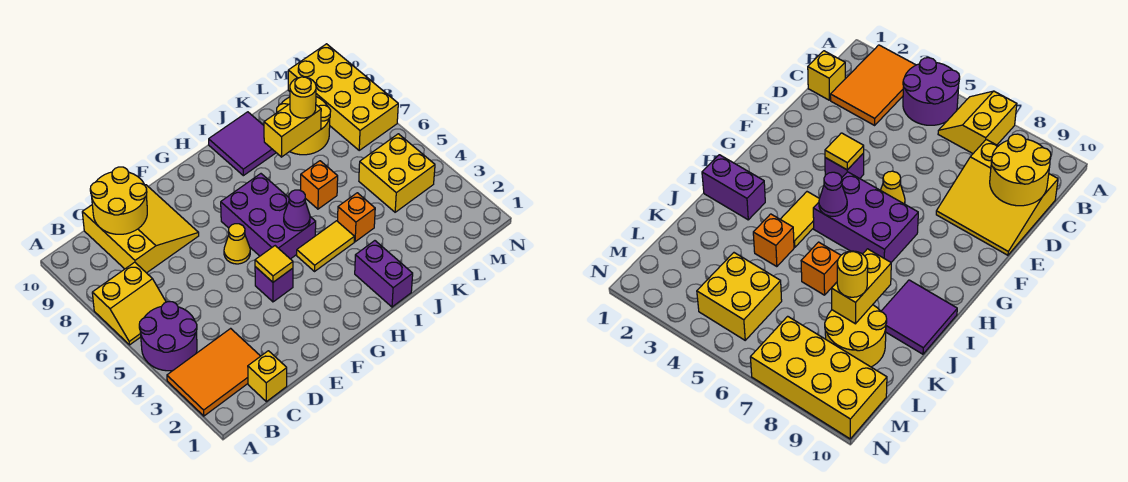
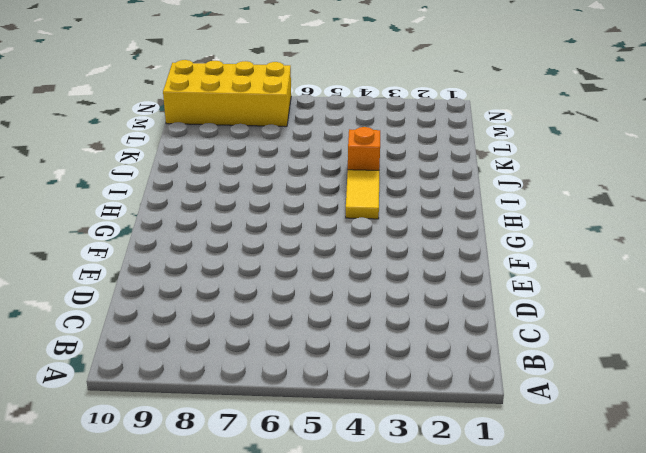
none -> orange tile A2:C3 level 1
none -> purple round brick A4:B5 level 1
none -> yellow slope A6:B7 level 1 top 7

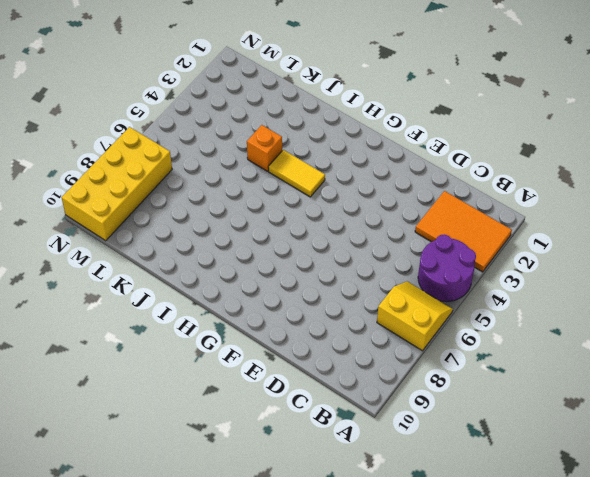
none -> yellow brick C1 level 1
none -> yellow slope C8:E10 level 1 top C
none -> purple brick F4 level 1

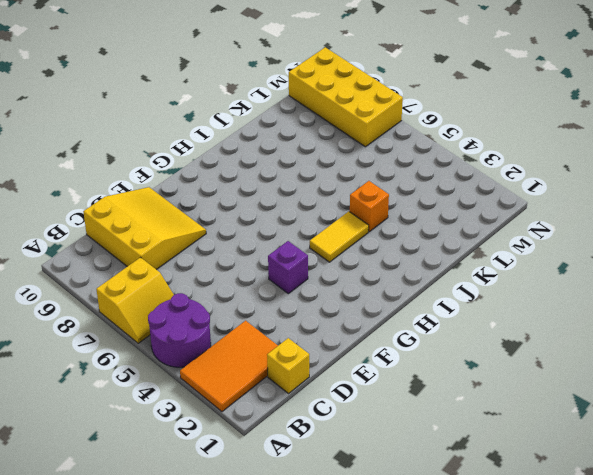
none -> yellow cone F6 level 1
none -> purple brick G5:H7 level 1
none -> purple brick I1:I2 level 1

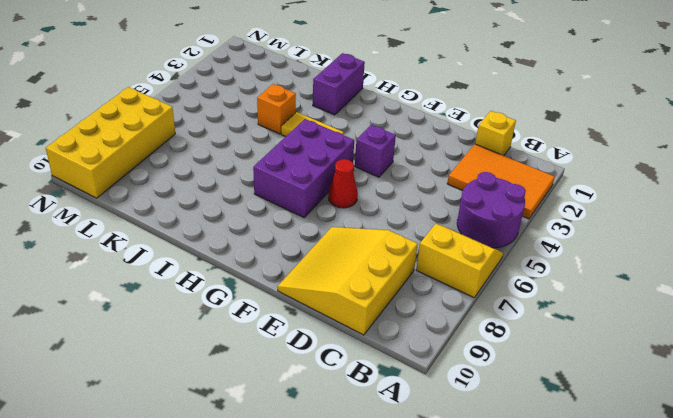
red cone F6 level 1 -> yellow cone F6 level 1
none -> purple tile I9:J10 level 1
none -> orange brick J6 level 1
none -> yellow round brick K8:L9 level 1

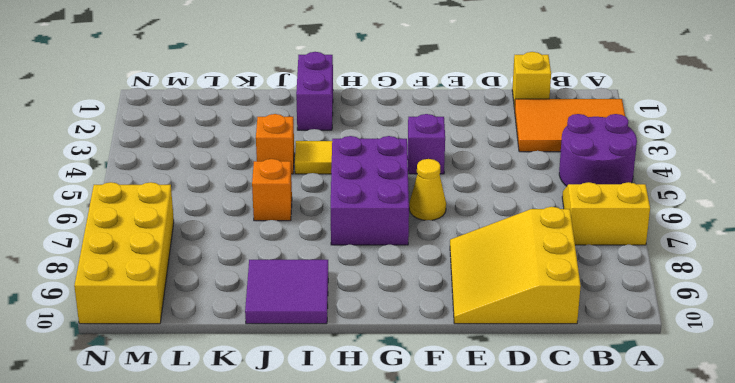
none -> yellow round brick K8:L9 level 1
none -> yellow brick L4:M5 level 1
none -> yellow round brick C9:D10 level 2

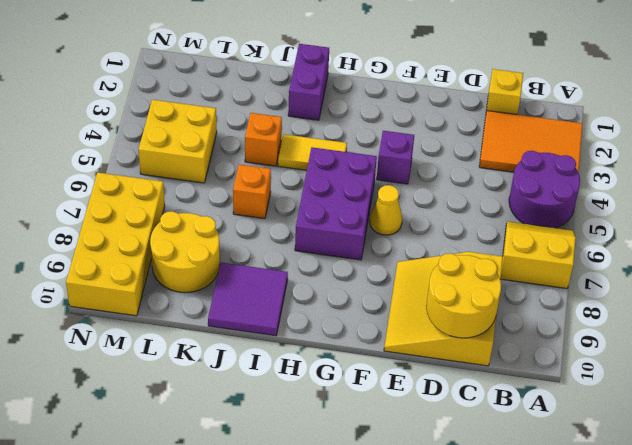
none -> yellow tile F4 level 2
none -> purple cone H5 level 2
none -> yellow brick J8:K8 level 2

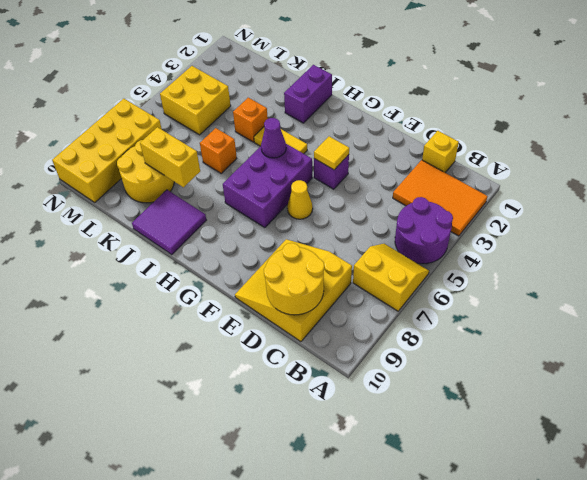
none -> yellow round brick K8 level 3

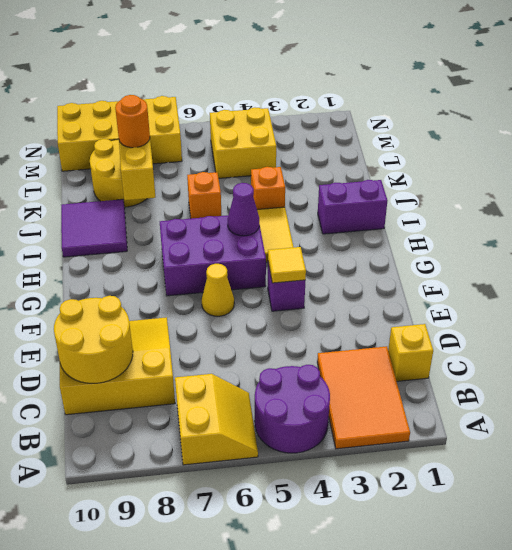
orange round brick K8 level 3 -> yellow round brick K8 level 3

